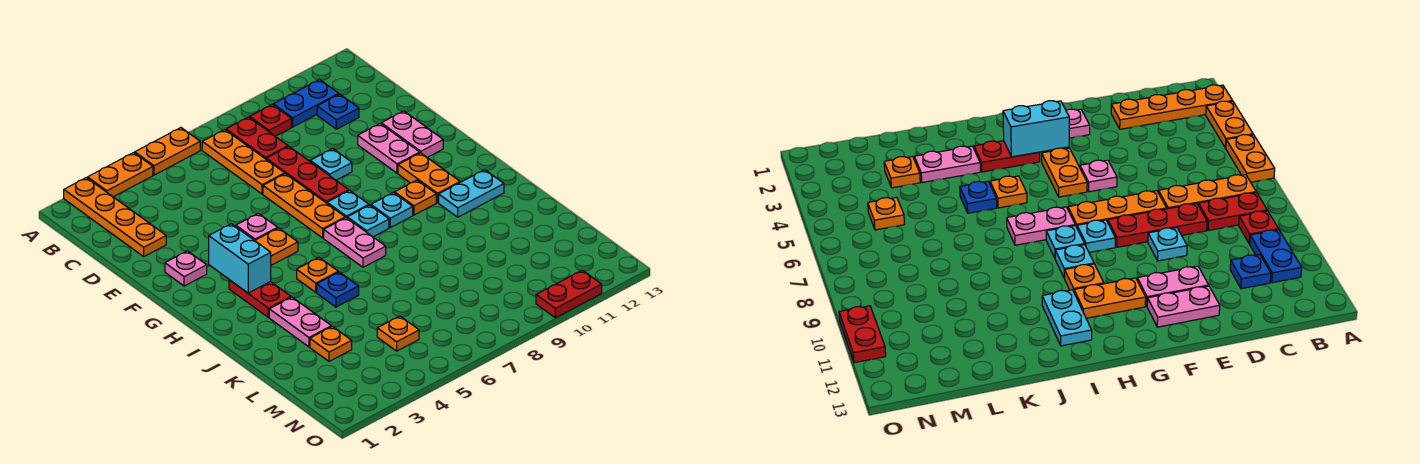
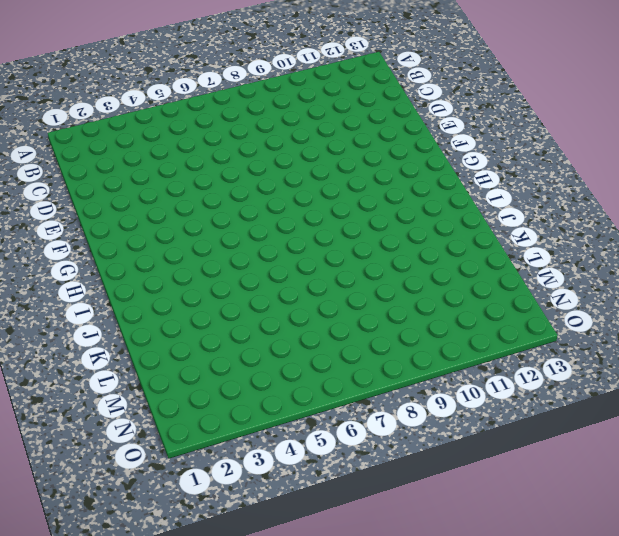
none -> orange plate A2:D2 level 1
none -> orange plate A3:A4 level 1
none -> orange plate A5:A6 level 1
none -> orange plate B7:D7 level 1

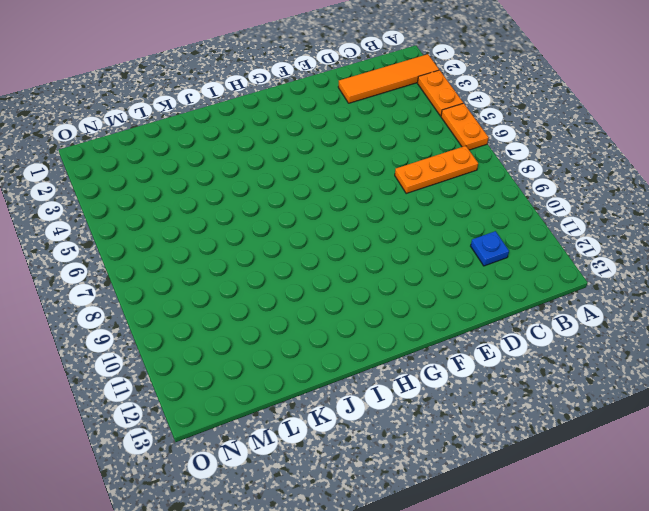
orange tile A2:D2 level 1 -> orange plate A2:D2 level 1
none -> red plate B8:C8 level 1
none -> red plate B9 level 1
none -> blue plate B10:B11 level 1
none -> red plate D8:F8 level 1

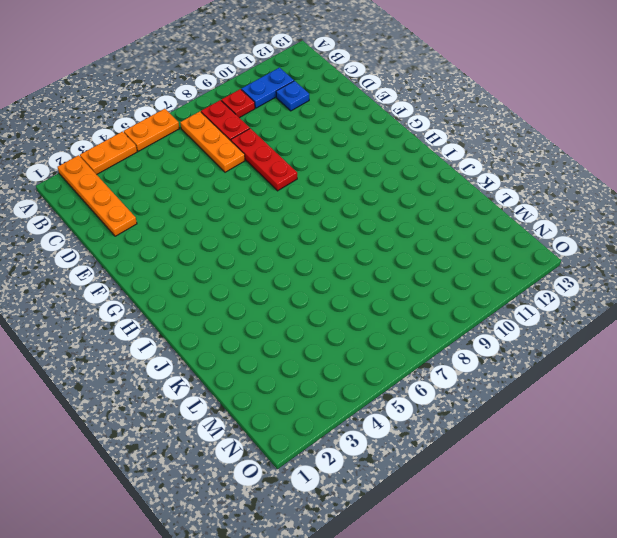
none -> orange plate E7:G7 level 1
none -> cyan plate E9 level 1
none -> pink plate E11:F11 level 1
none -> pink plate E12:F12 level 1

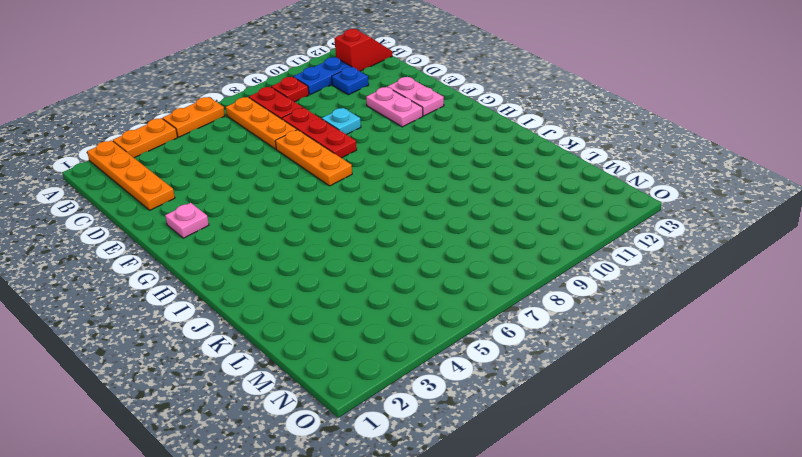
red slope B12:B13 level 1 top 12 -> none
none -> pink plate F5 level 1
none -> orange plate G4:G5 level 1
none -> cyan plate G8 level 1
none -> orange plate G11:H11 level 1

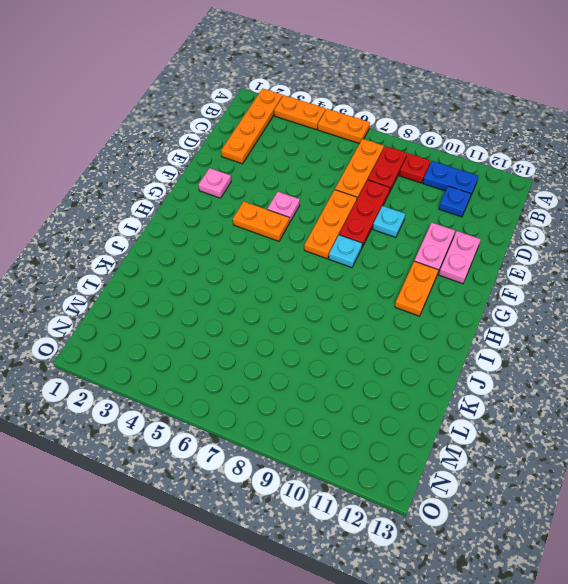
none -> red plate H3:I3 level 1
none -> pink plate H7:I7 level 1
none -> cyan plate H8 level 1
none -> cyan plate H9 level 1

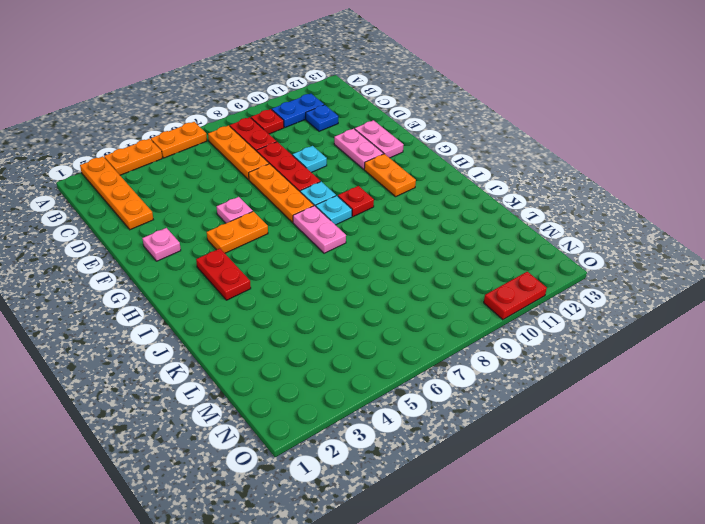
red plate H9 level 1 -> cyan plate H9 level 1
none -> orange plate H10 level 1
none -> orange plate I5 level 1
none -> cyan plate I11:I12 level 1
none -> pink plate J3:K3 level 1

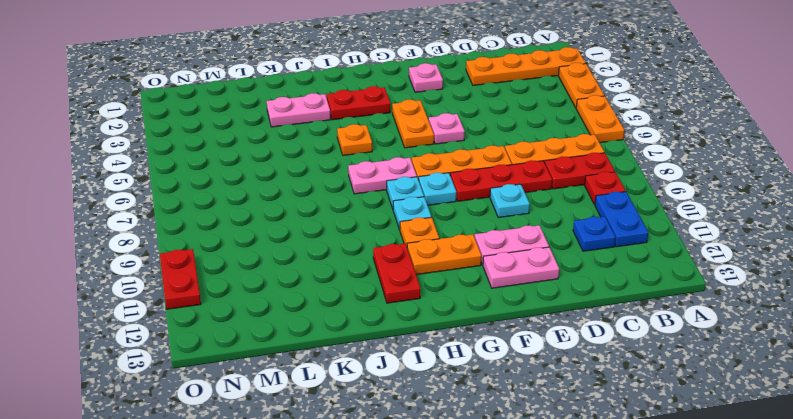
red plate I11:I12 level 1 -> cyan plate I11:I12 level 1
none -> blue plate J5 level 1
none -> orange plate L3 level 1
none -> orange plate M5 level 1
none -> cyan brick G3:H3 level 2

